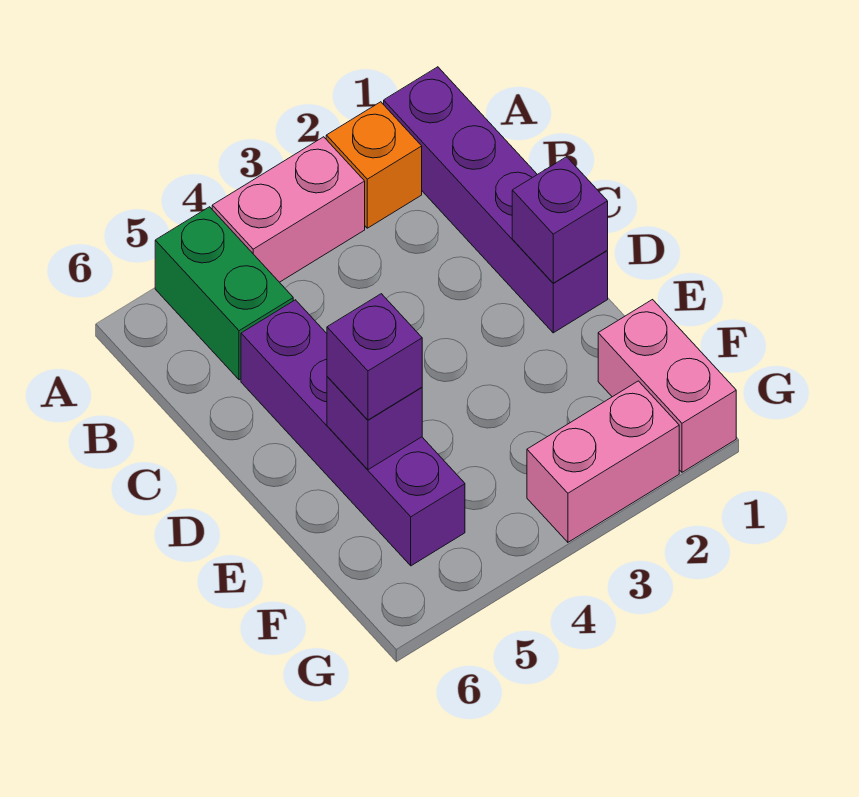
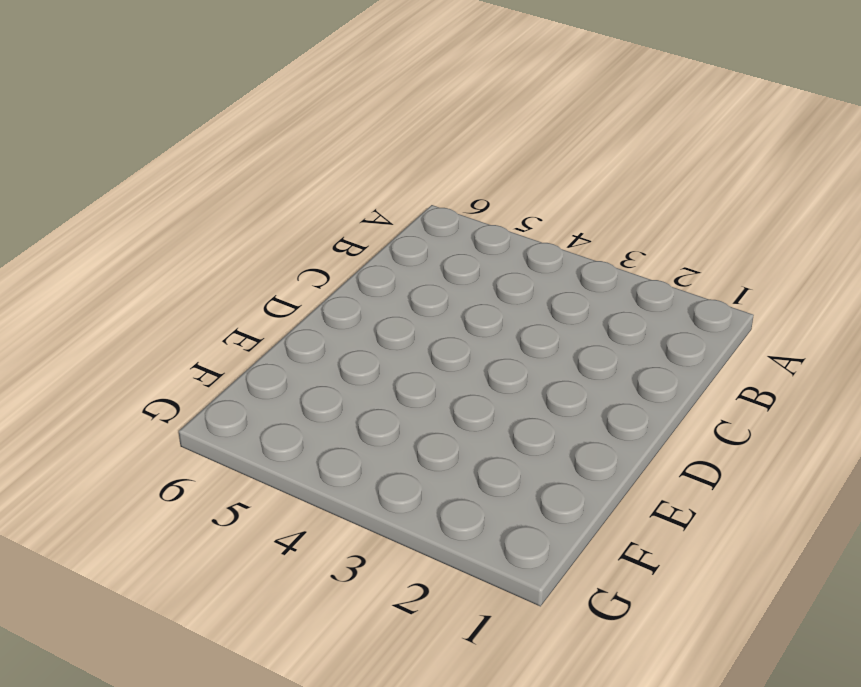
none -> purple brick A1:D1 level 1
none -> orange brick A2 level 1

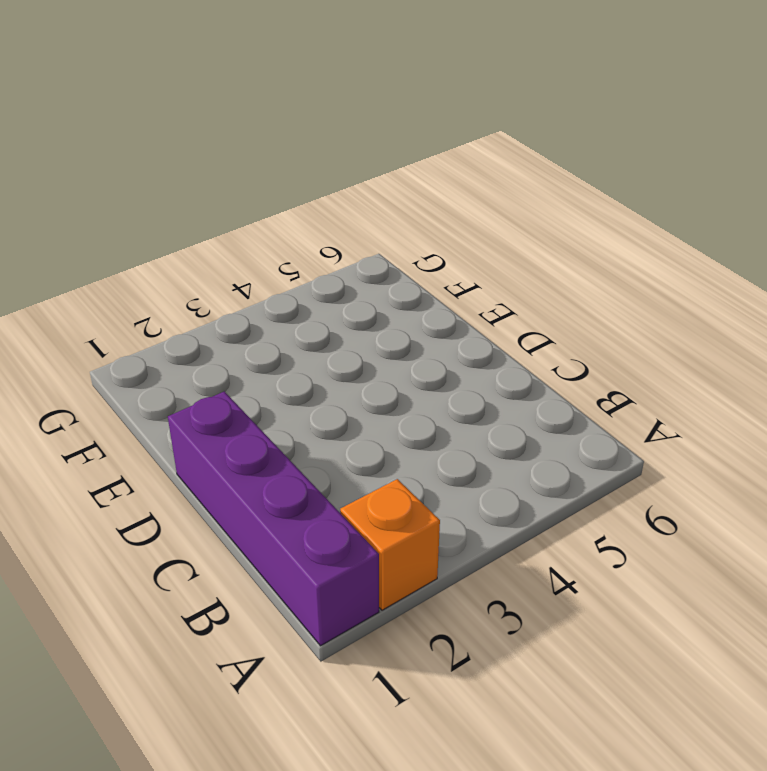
none -> pink brick A3:A4 level 1
none -> green brick A5:B5 level 1

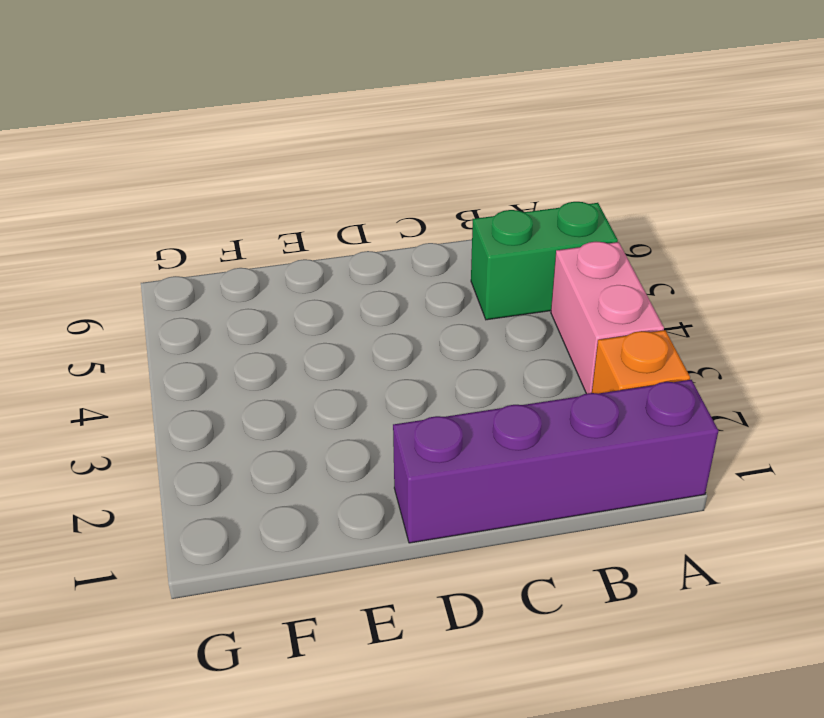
none -> purple brick C5:F5 level 1
none -> pink brick F1:G1 level 1

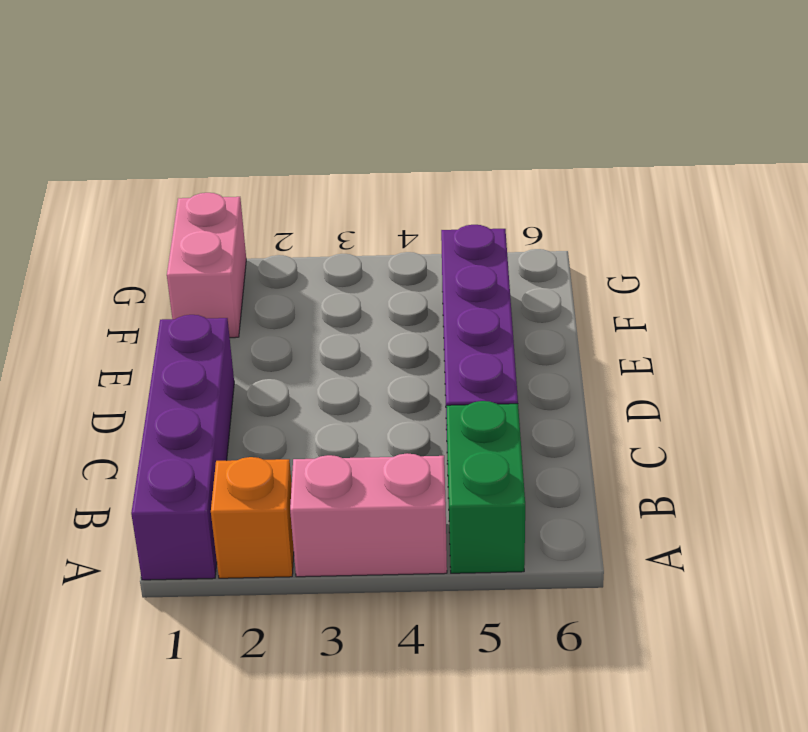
none -> pink brick G2:G3 level 1
none -> purple brick D1 level 2

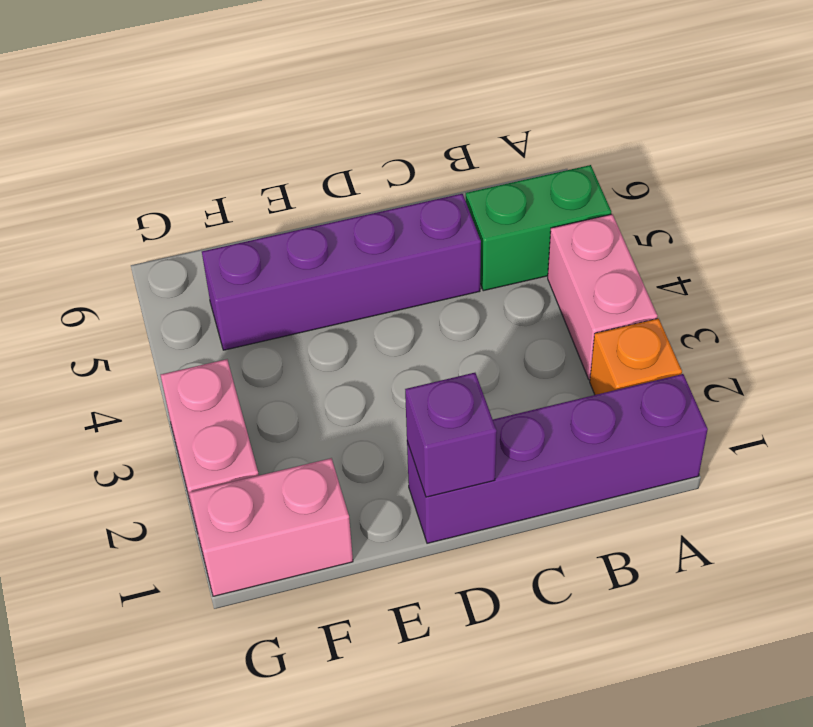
none -> purple brick E5 level 2
none -> purple brick E5 level 3

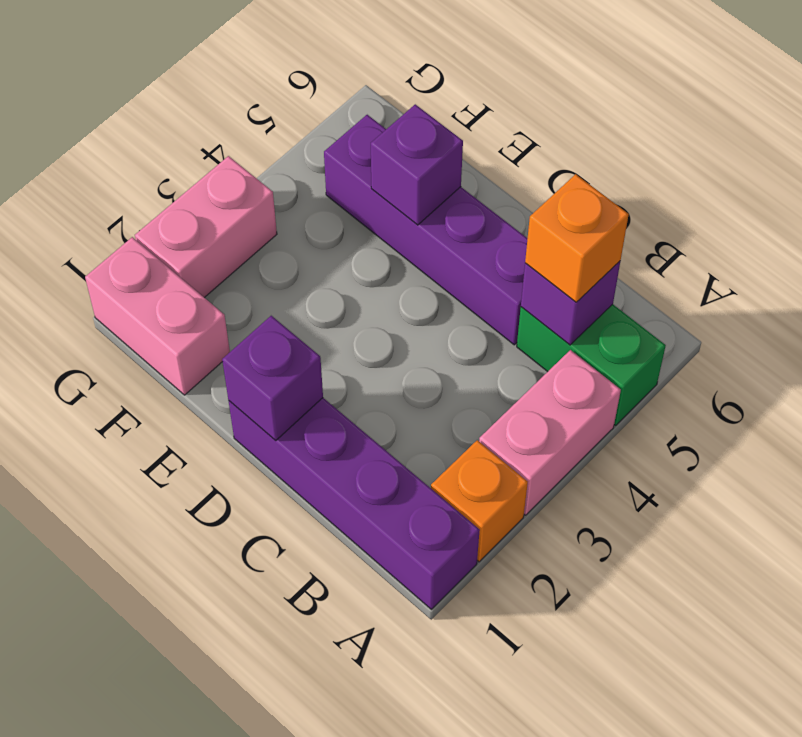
purple brick B5 level 2 -> purple brick E5 level 3
orange brick B5 level 3 -> none

